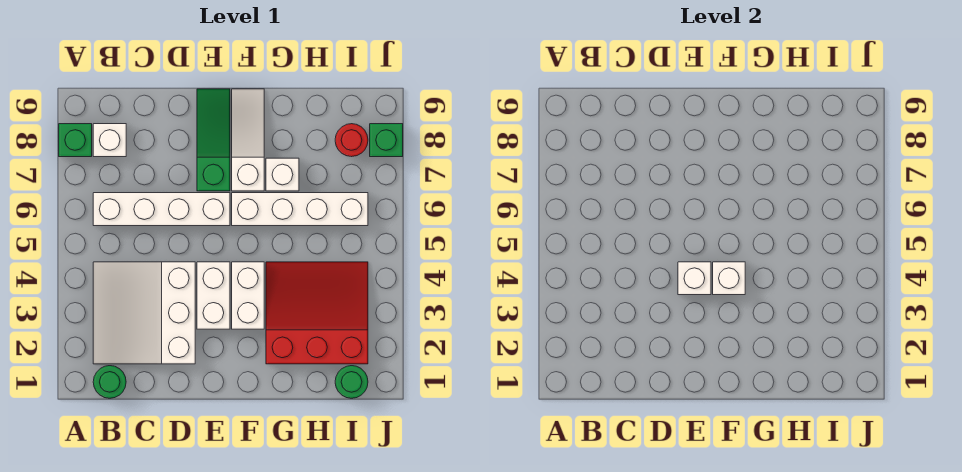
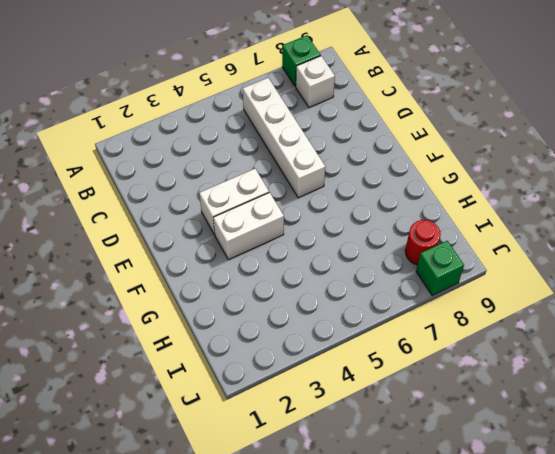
none -> green round brick B1 level 1
none -> white slope B2:D4 level 1 top D
none -> green slope E7:E9 level 1 top 7

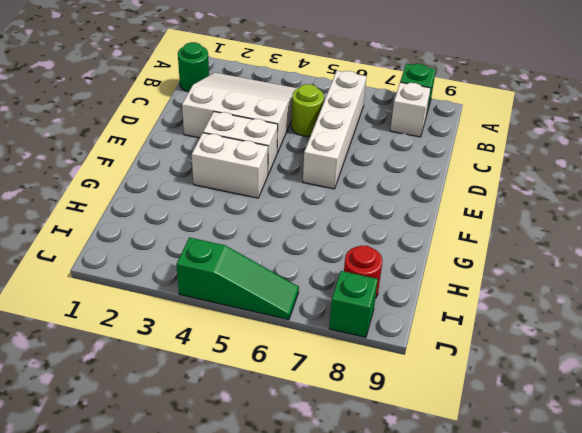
lime round brick C5 level 1 -> none
green slope J4:J6 level 1 top 4 -> green slope E7:E9 level 1 top 7
none -> white brick F6:I6 level 1
none -> white slope F7:F9 level 1 top 7
none -> red slope G2:I4 level 1 top 2

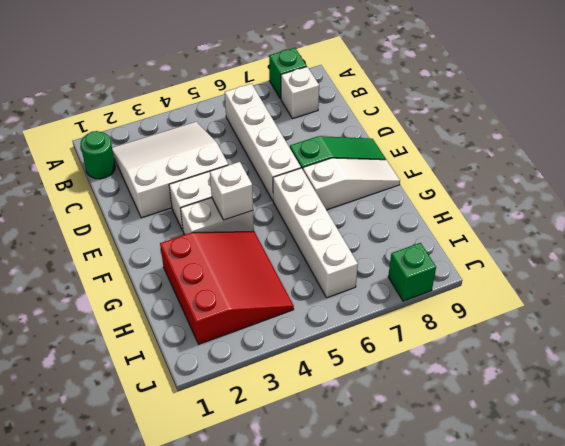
none -> white brick G7 level 1
none -> green round brick I1 level 1
none -> red round brick I8 level 1

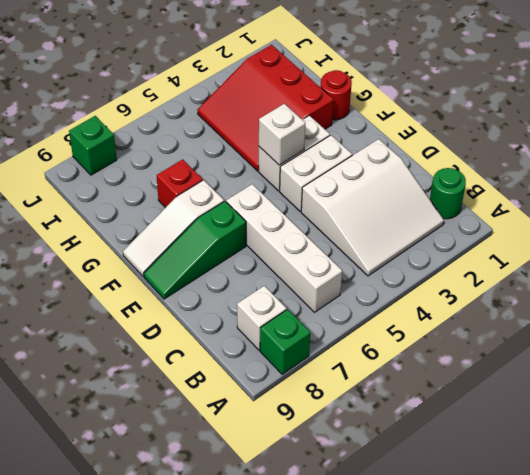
red round brick G1 level 1 -> red round brick I8 level 1
red brick G7 level 1 -> white brick G7 level 1
none -> white brick F6:I6 level 1
none -> green round brick I1 level 1
none -> white brick E4 level 2

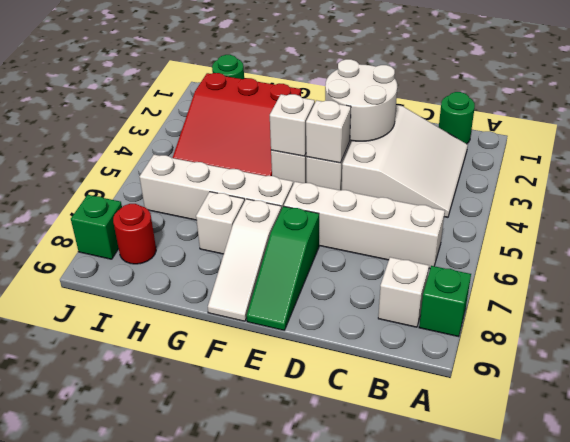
white round brick D2:E3 level 2 -> none

